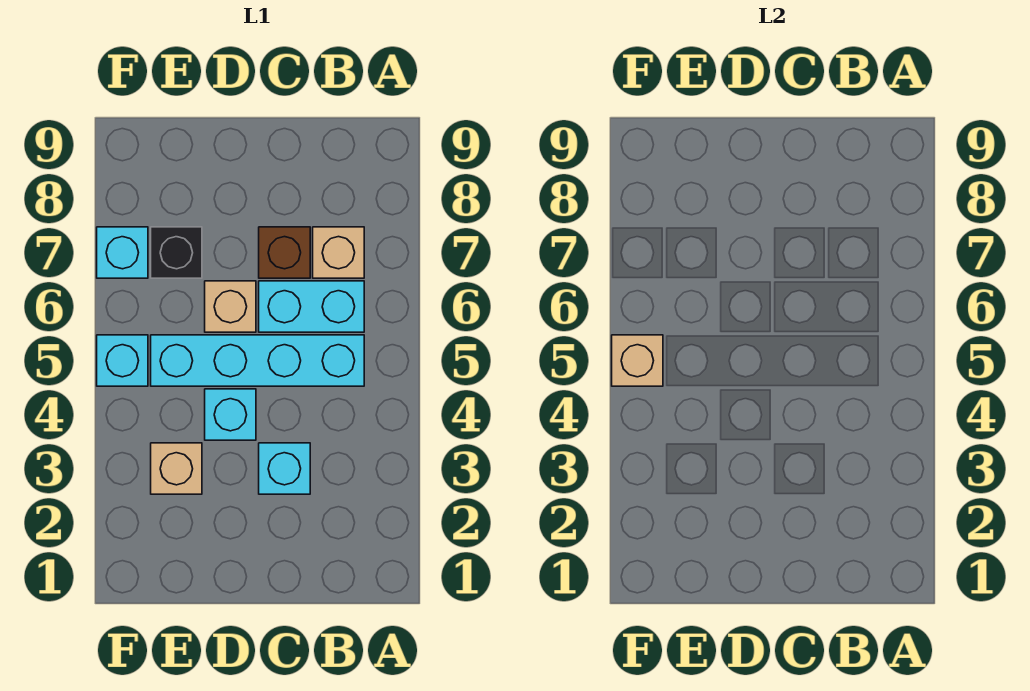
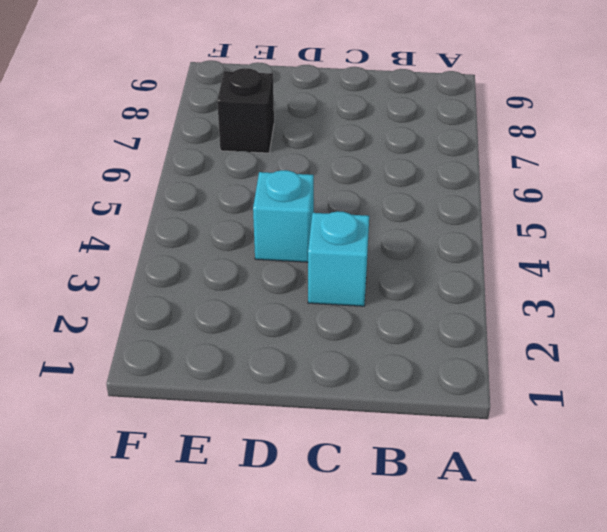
none -> cyan brick B5:E5 level 1
none -> cyan brick B6:C6 level 1
none -> tan brick B7 level 1

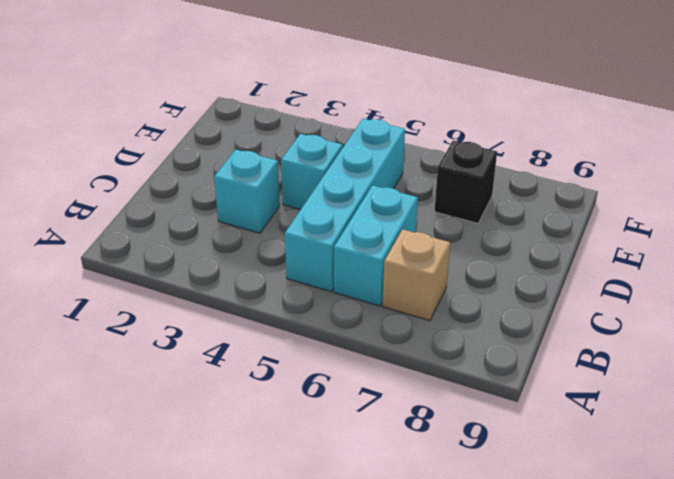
none -> brown brick C7 level 1
none -> tan brick D6 level 1
none -> tan brick E3 level 1

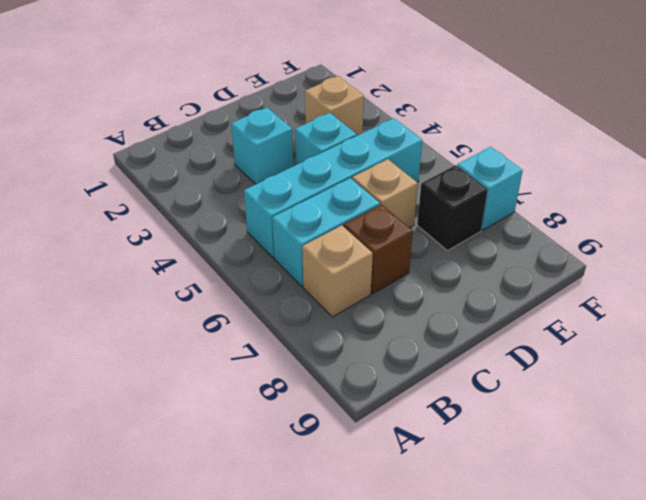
none -> cyan brick F5 level 1
none -> tan brick F5 level 2

